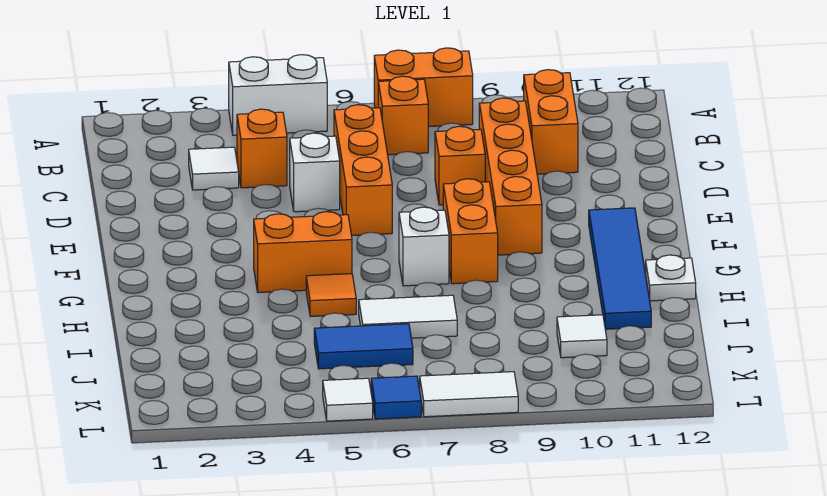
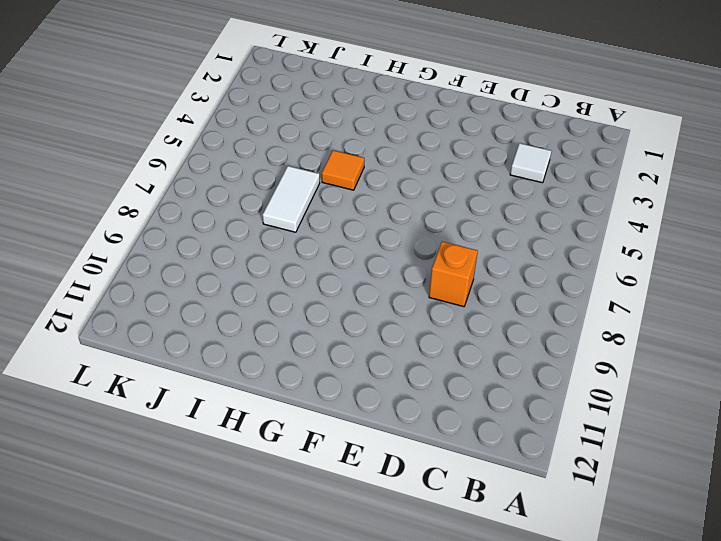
none -> white brick A4:A5 level 1
none -> orange brick A7:A8 level 1
none -> orange brick B7 level 1

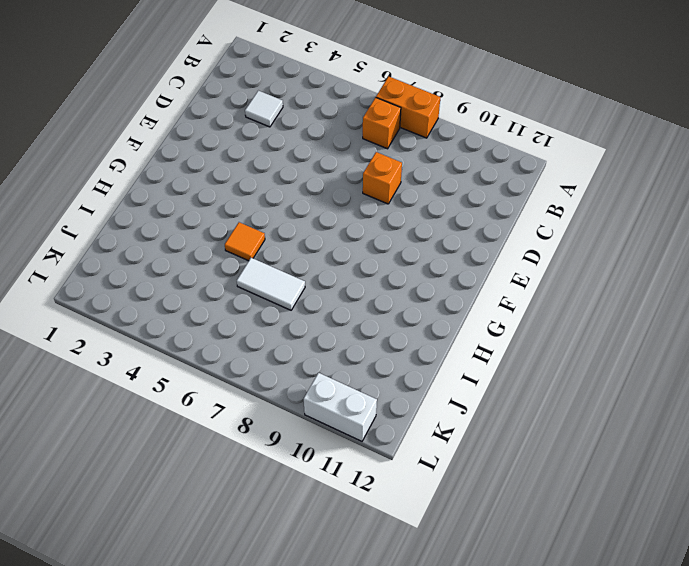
white brick L10:L11 level 1 -> white brick A4:A5 level 1
none -> orange brick B10:C10 level 1
none -> orange brick C4 level 1
none -> orange brick C6:E6 level 1

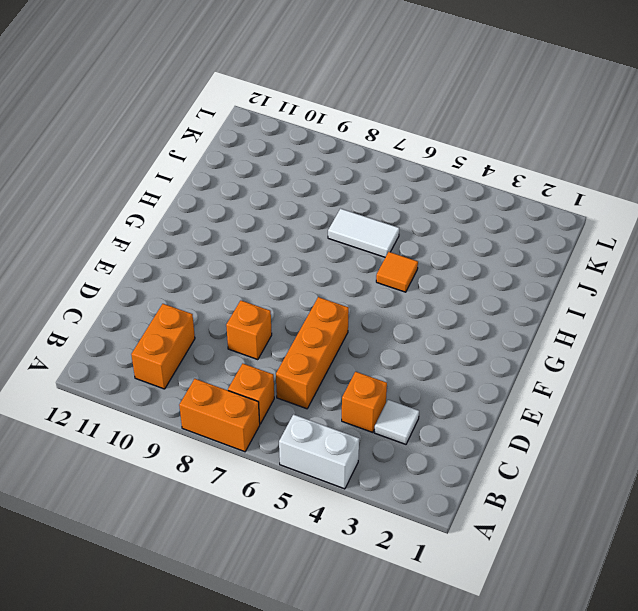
none -> orange brick C9:F9 level 1
none -> white brick D5 level 1
none -> orange brick F8:G8 level 1

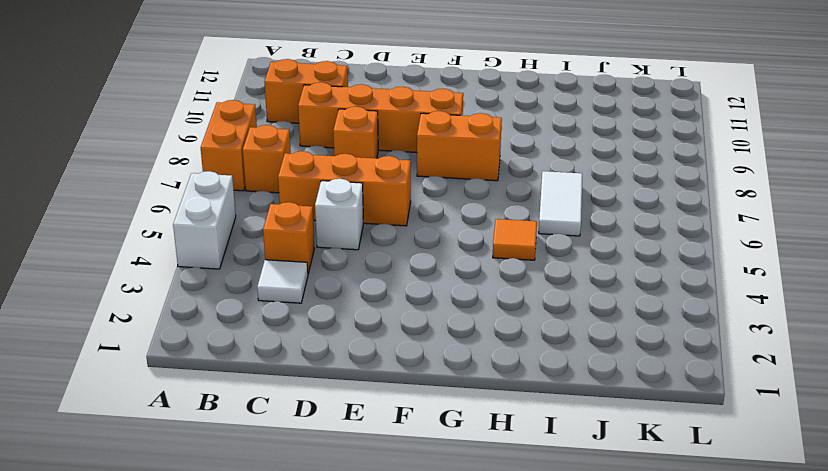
none -> blue tile F11:I11 level 1
none -> orange brick G4:G5 level 1
none -> white brick G7 level 1

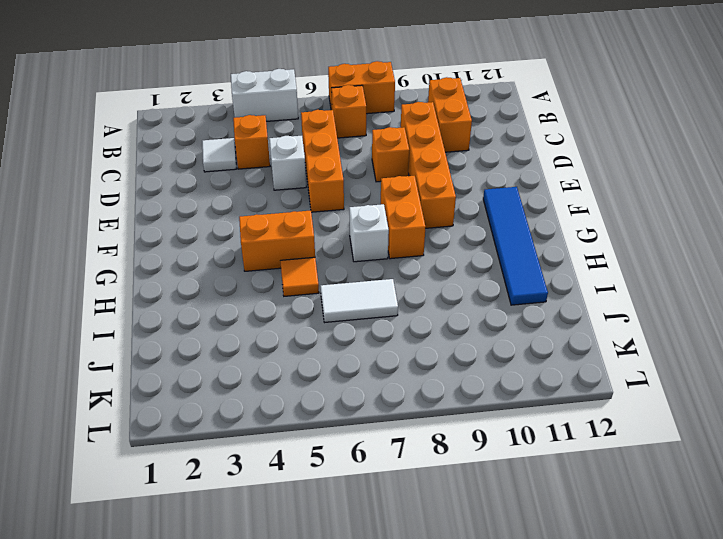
none -> white plate H12 level 1
none -> blue tile J5:J6 level 1
none -> white tile J10 level 1

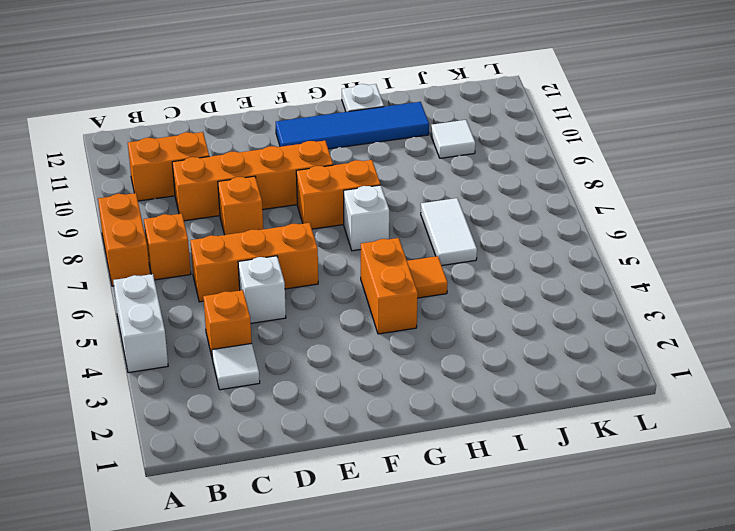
none -> blue tile J5:J6 level 1
none -> white tile L5 level 1
none -> blue tile L6 level 1

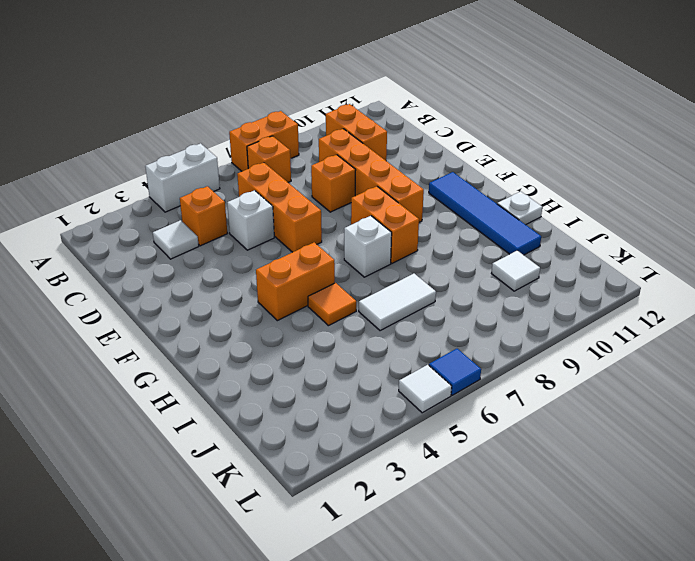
none -> blue tile J5:J6 level 1
none -> white tile L7:L8 level 1

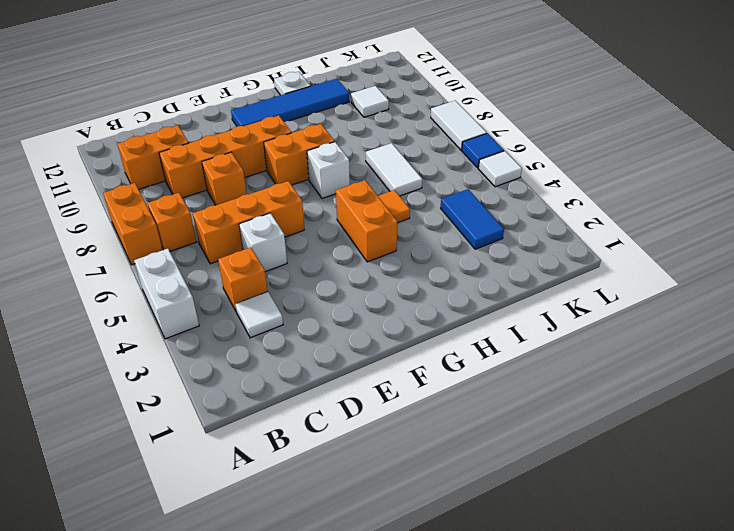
blue tile J3:J4 level 1 -> blue tile J5:J6 level 1

